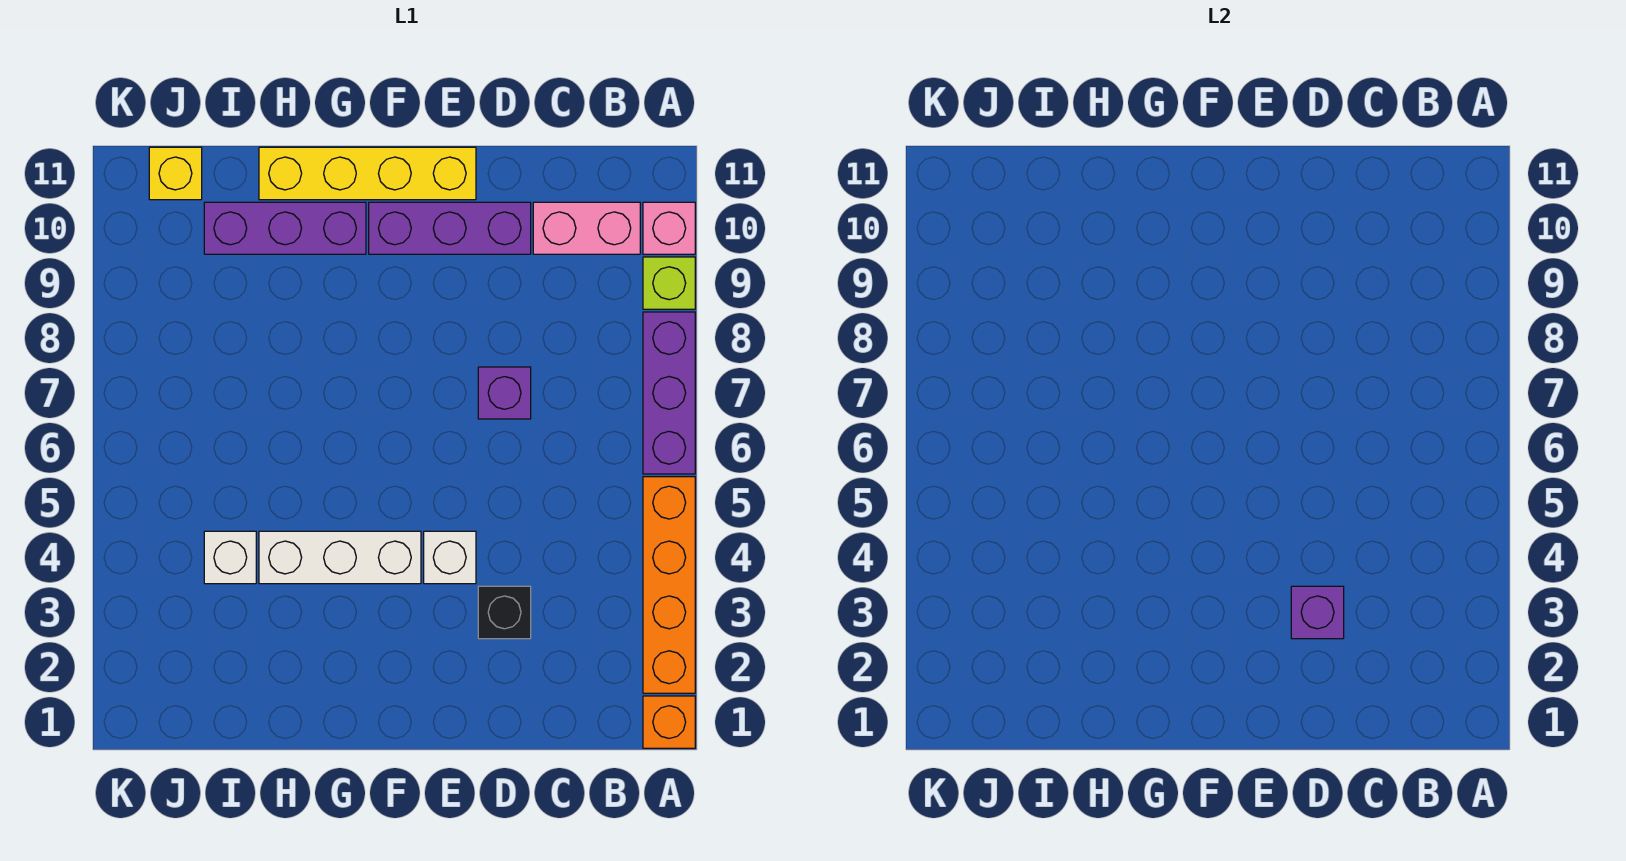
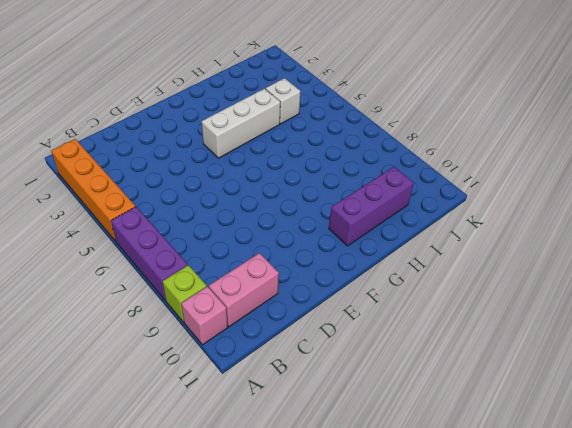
none -> orange brick A1 level 1
none -> black brick D3 level 1
none -> purple brick D7 level 1

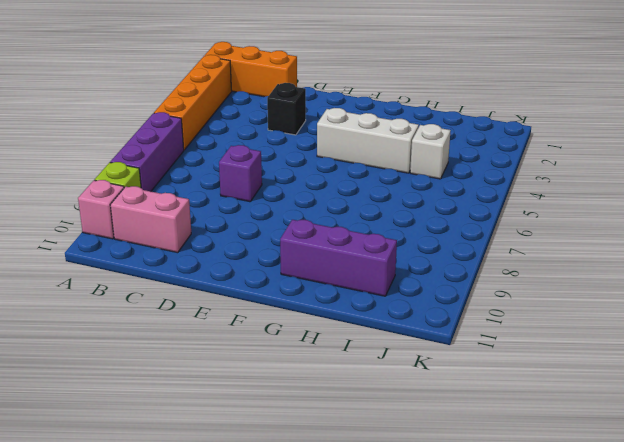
orange brick A1:C1 level 1 -> orange brick A1 level 1
none -> purple brick D10:F10 level 1
none -> white brick E4 level 1
none -> yellow brick E11:H11 level 1

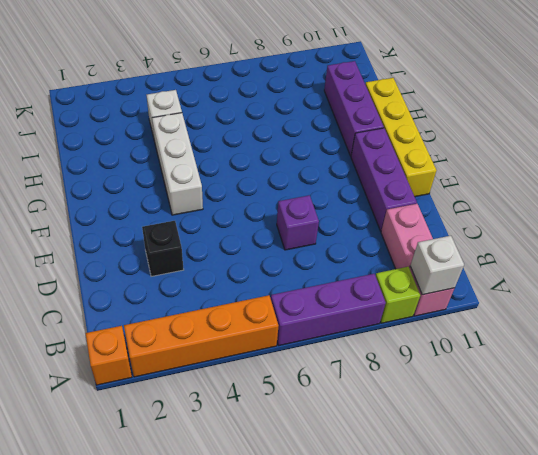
white brick A10 level 2 -> white brick E4 level 1
none -> yellow brick J11 level 1
none -> purple brick D3 level 2

